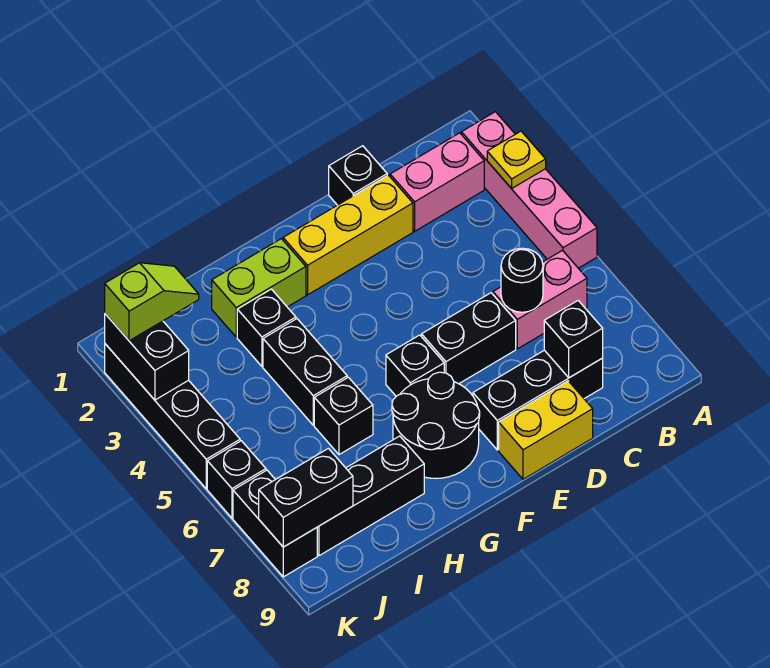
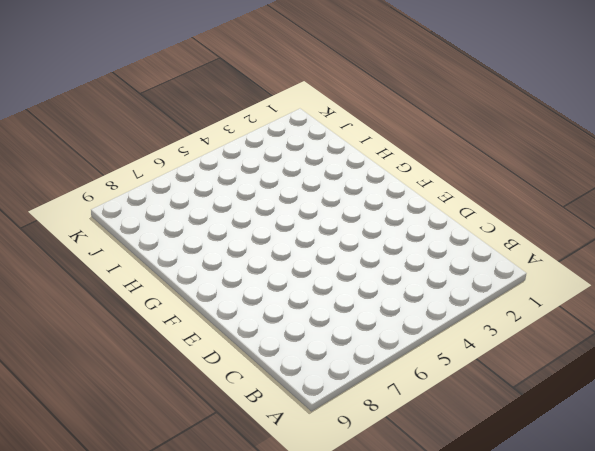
none -> pink brick A2:A5 level 1
none -> pink brick B2:C2 level 1
none -> pink brick B6:C6 level 1

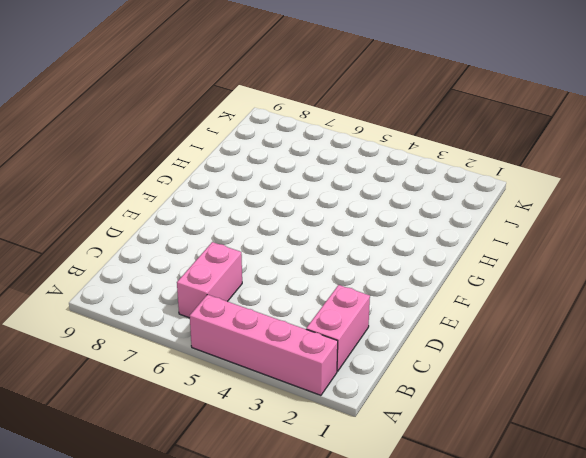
none -> black brick C8:E8 level 1
none -> black brick D1 level 1
none -> yellow brick D2:F2 level 1

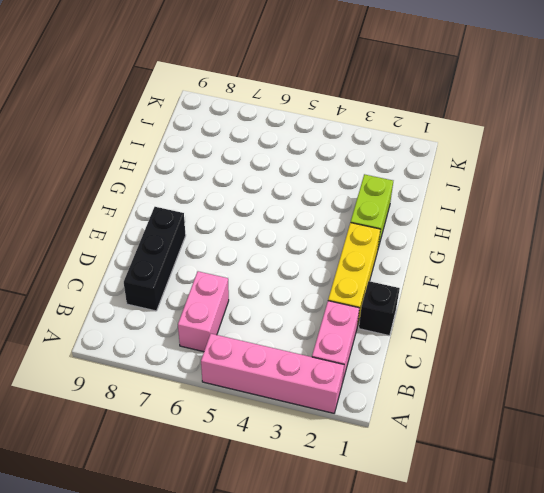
none -> black brick D6:E6 level 1
none -> yellow brick D9:E9 level 1
none -> black brick F6 level 1

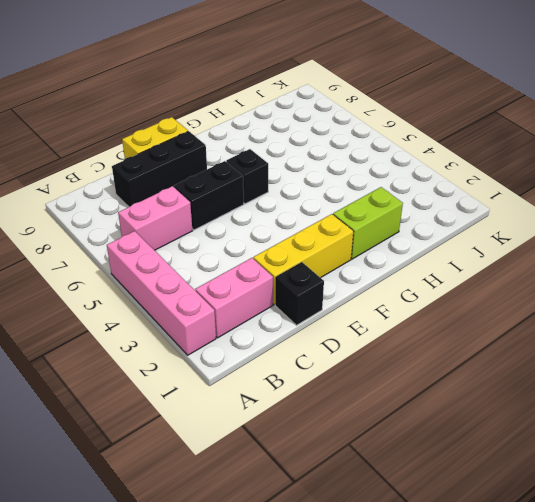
none -> black round brick F7:G8 level 1
none -> black brick H3 level 1
none -> black brick H4:H5 level 1

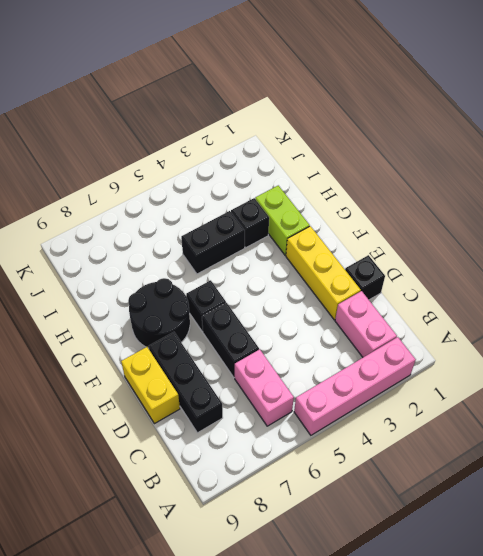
none -> black brick H6 level 1
none -> black brick H8:J8 level 1
none -> black brick K2:K5 level 1

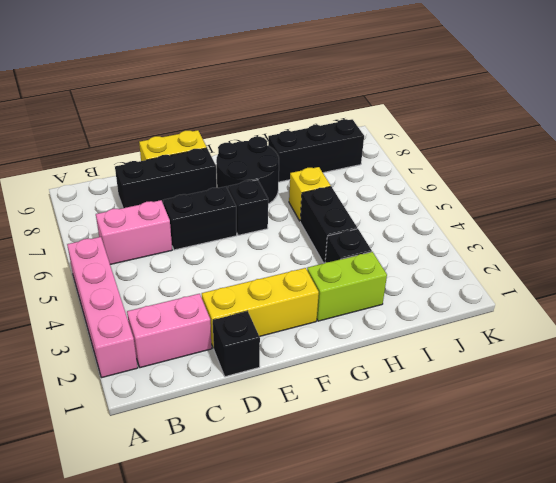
yellow brick H6 level 1 -> black brick H6 level 1
none -> black brick K2:K5 level 1
none -> black brick K6 level 1
none -> black brick K7:K8 level 1

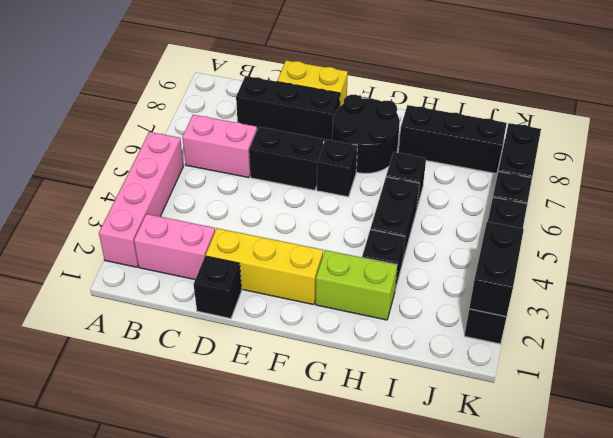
none -> yellow plate A3 level 2
none -> black round brick C6 level 2
none -> black brick C8 level 2

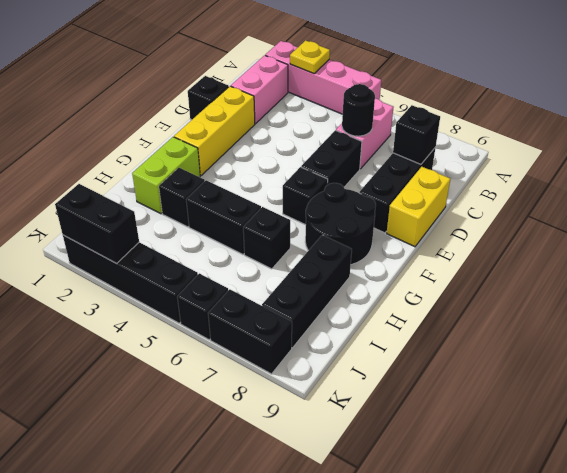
none -> black brick J8:K8 level 2
none -> lime slope J2:K2 level 3 top K

